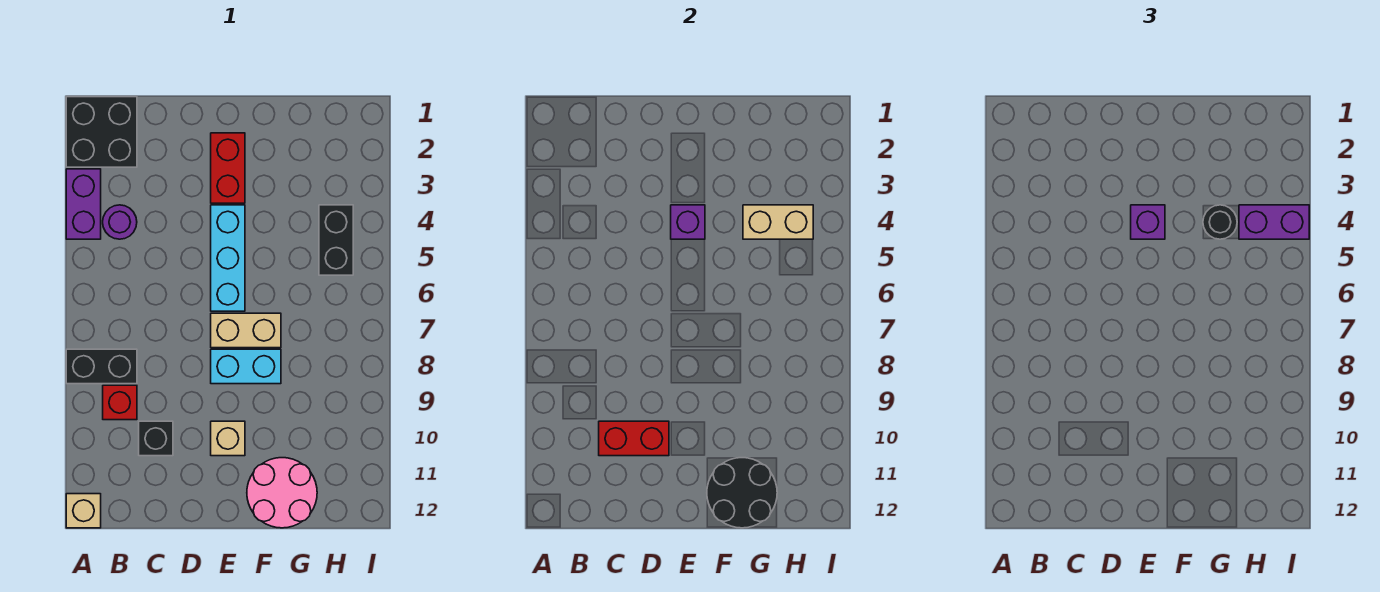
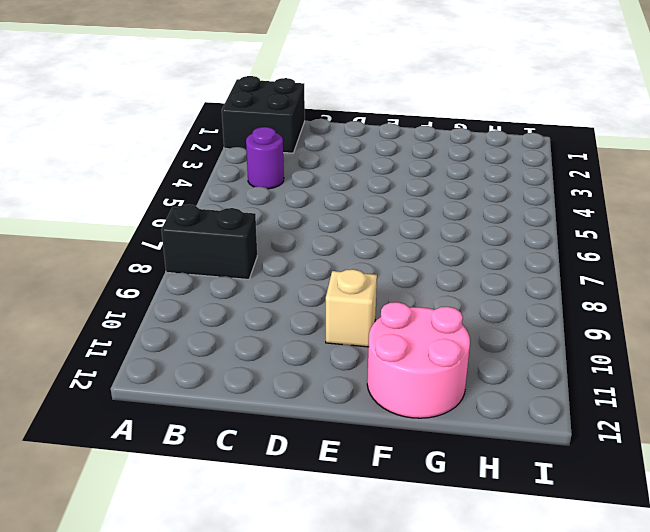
none -> purple brick A3:A4 level 1
none -> tan brick A12 level 1
none -> red brick B9 level 1

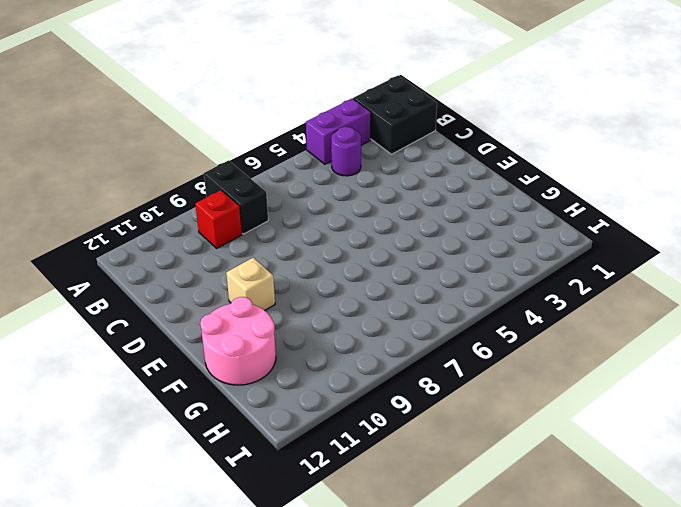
none -> tan brick A12 level 1
none -> black brick C10 level 1
none -> red brick E2:E3 level 1

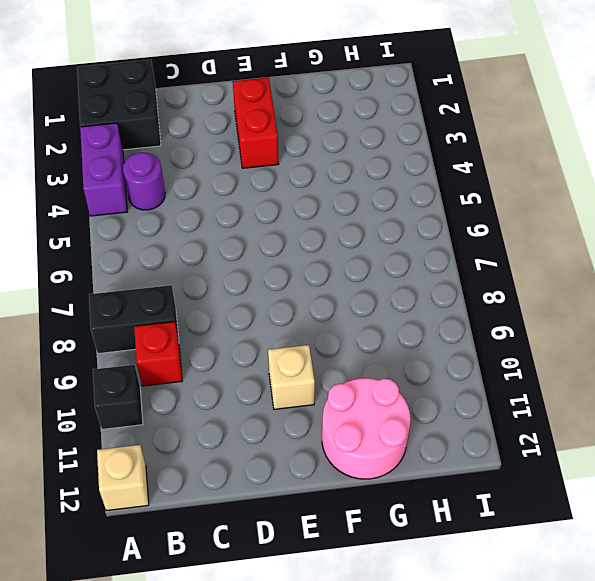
black brick A10 level 1 -> black brick C10 level 1
none -> cyan brick E4:E6 level 1
none -> tan brick E7:F7 level 1
none -> cyan brick E8:F8 level 1

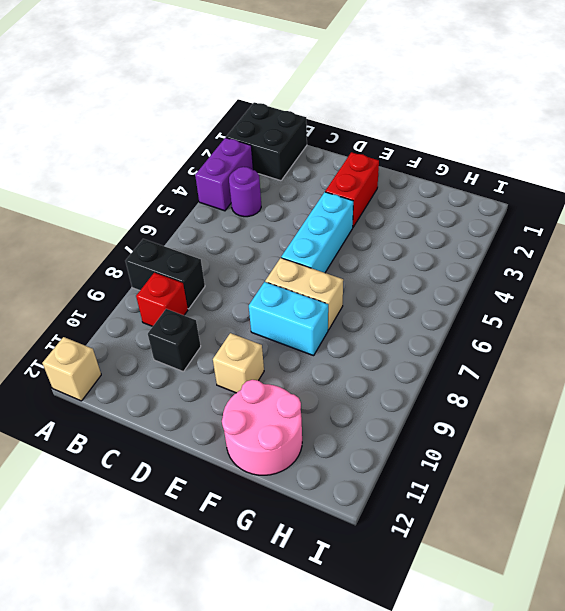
none -> black brick H4:H5 level 1
none -> red brick C10:D10 level 2
none -> purple brick E4 level 2

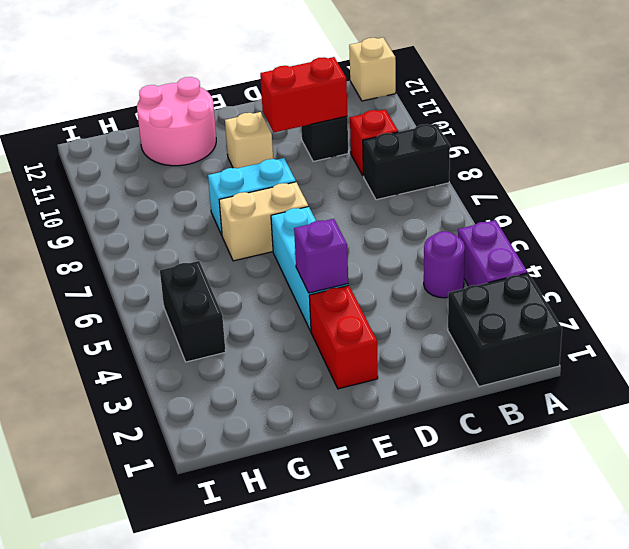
none -> black round brick F11:G12 level 2
none -> tan brick G4:H4 level 2
none -> purple brick E4 level 3

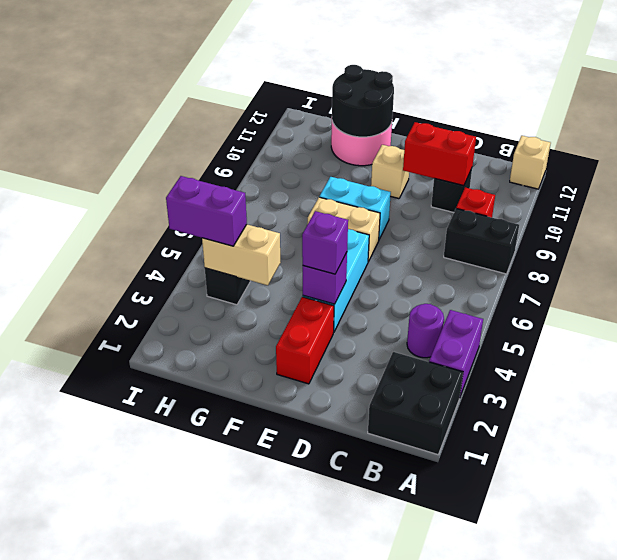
none -> black round brick G4 level 3

